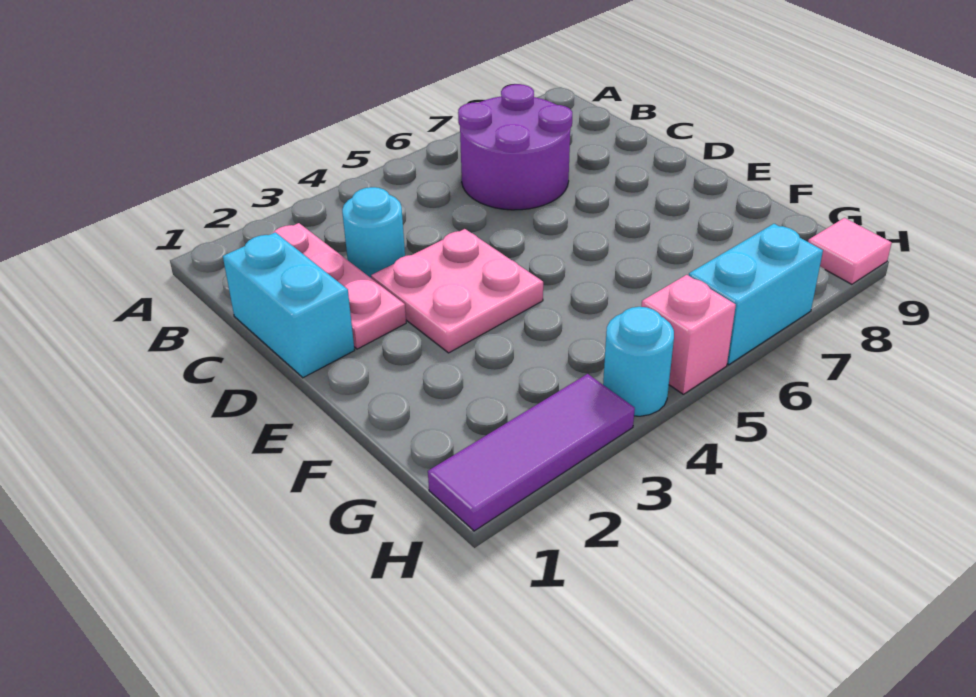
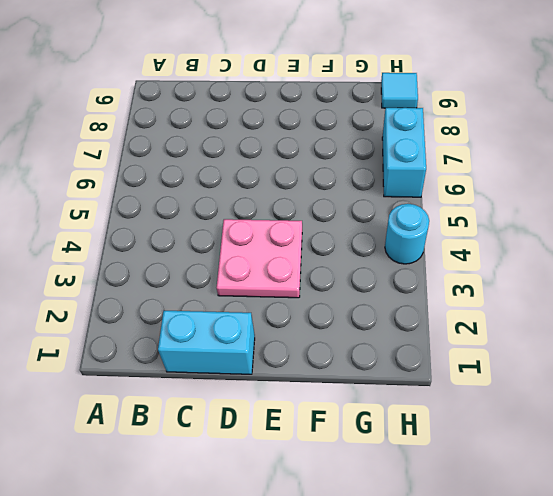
cyan tile H9 level 1 -> pink tile H9 level 1
none -> pink plate B2:D2 level 1
none -> purple round brick B6:C7 level 1

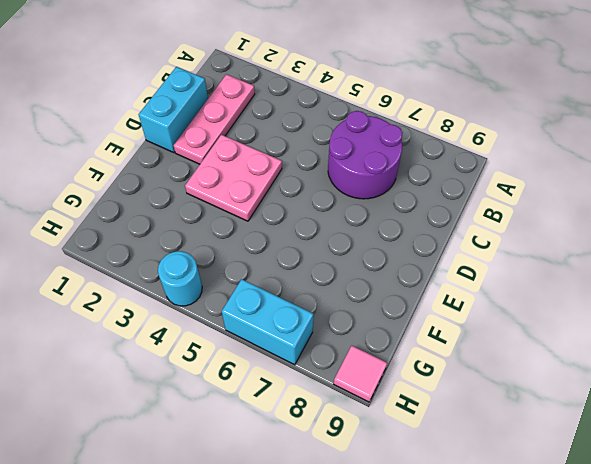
none -> cyan round brick C3 level 1
none -> purple tile H1:H3 level 1

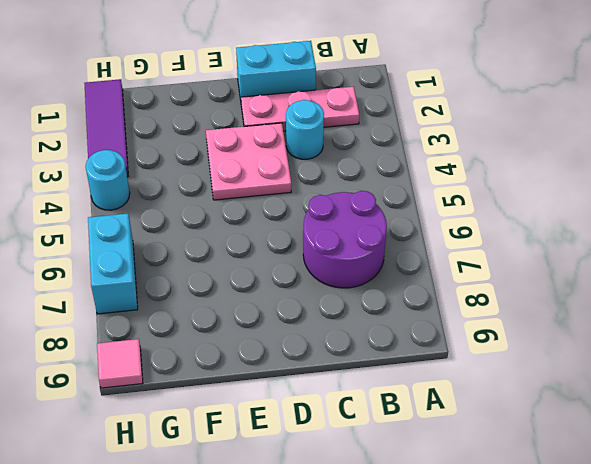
none -> pink brick H5 level 1

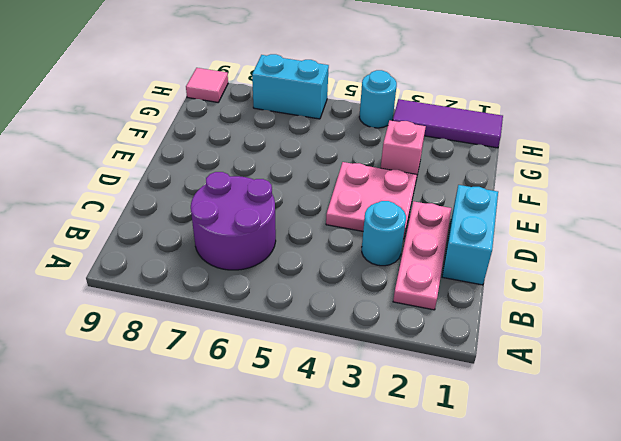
pink brick F3 level 1 -> pink brick H5 level 1

